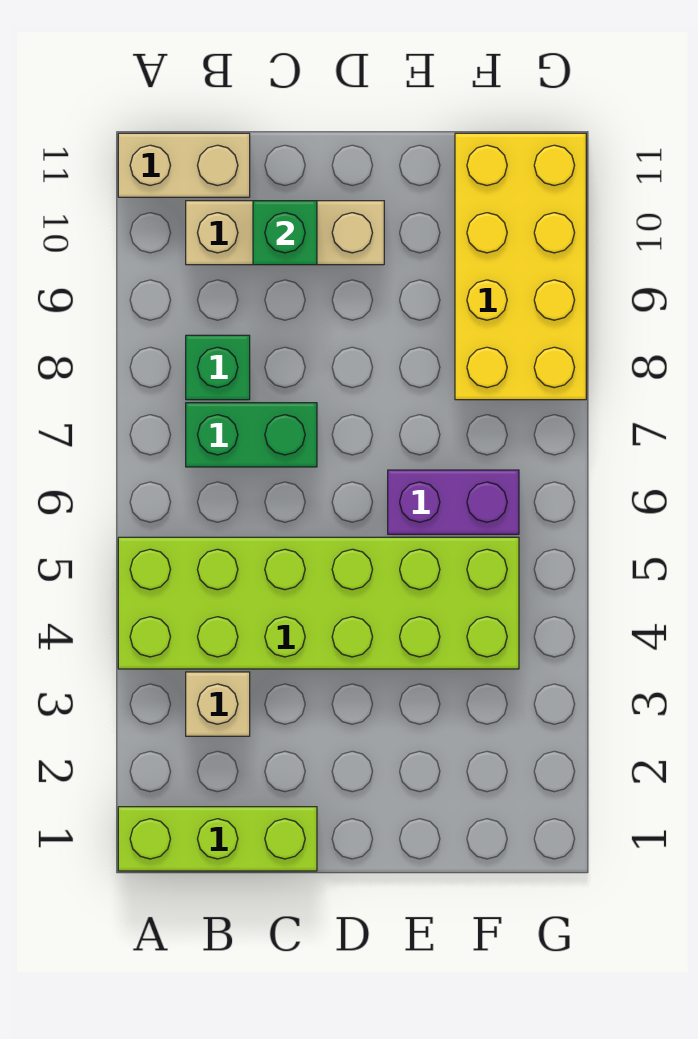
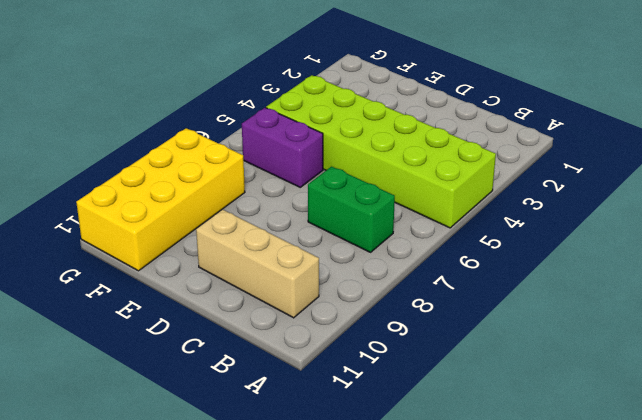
none -> lime brick A1:C1 level 1
none -> tan brick A11:B11 level 1

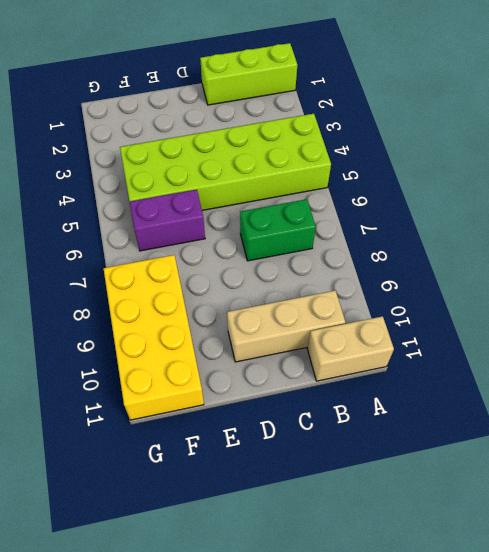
none -> tan brick B3 level 1
none -> green brick B8 level 1

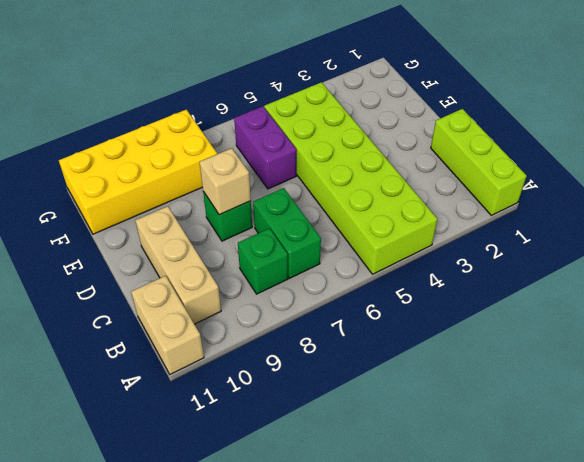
green brick D8 level 1 -> green brick C10 level 2
tan brick D8 level 2 -> tan brick B3 level 1

